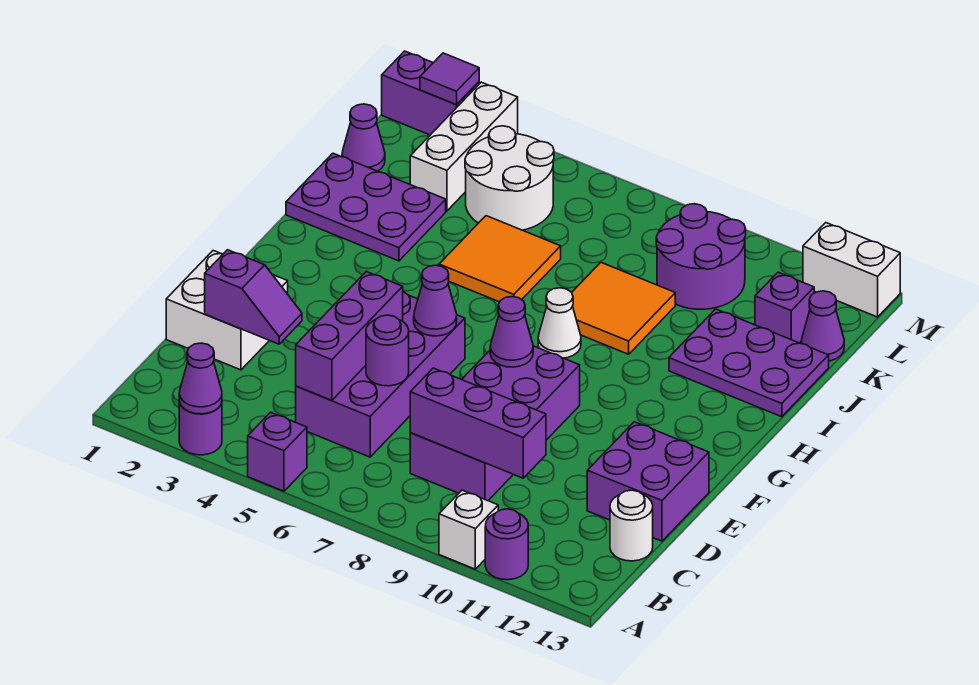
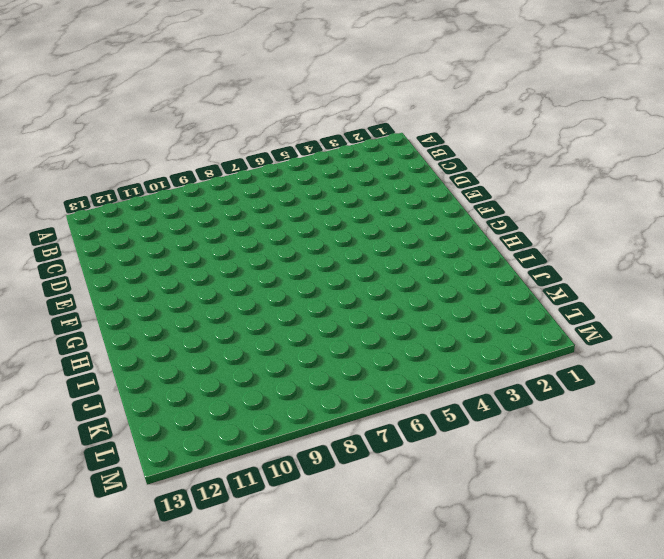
none -> purple round brick A3 level 1
none -> purple brick A5 level 1
none -> white brick A10 level 1
none -> purple round brick A11 level 1

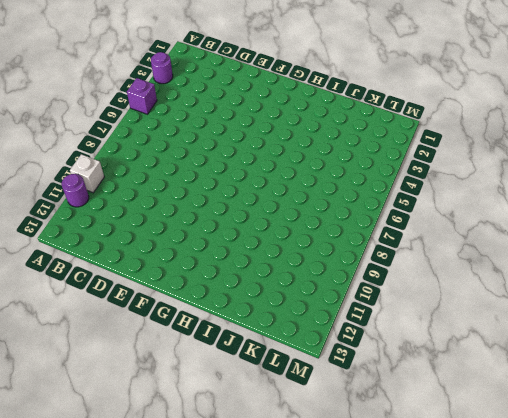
none -> purple brick C5:F6 level 1
none -> purple brick C8:F9 level 1
none -> white round brick C13 level 1
none -> white brick D1:E2 level 1

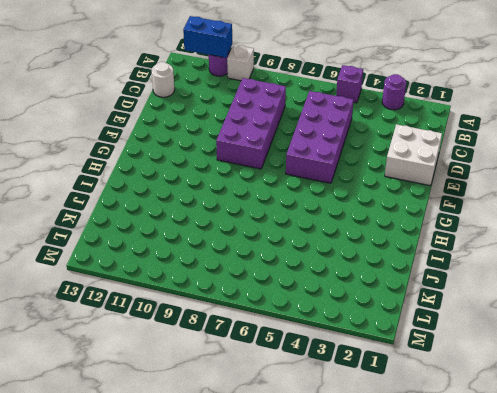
blue brick A11:A12 level 2 -> none
none -> purple brick D12:E13 level 1
none -> white cone H8 level 1
none -> purple plate I1:J3 level 1
none -> orange tile I5:J6 level 1

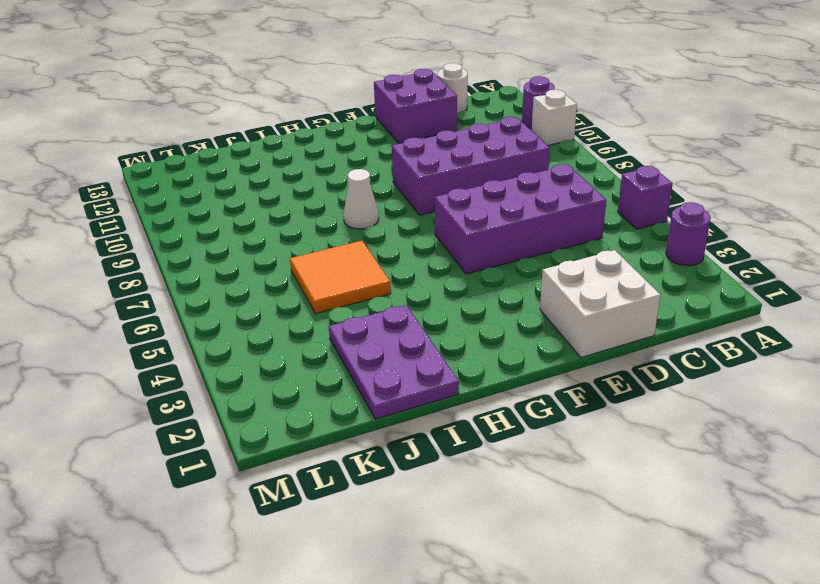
none -> orange tile I8:J9 level 1
none -> purple plate I11:J13 level 1
none -> purple cone K1 level 1
none -> white brick K3:M3 level 1

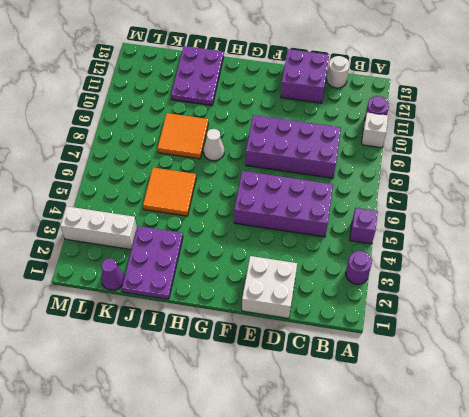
none -> white round brick K4:L5 level 1
none -> purple round brick K9:L10 level 1
none -> purple brick K12 level 1
none -> purple cone K13 level 1

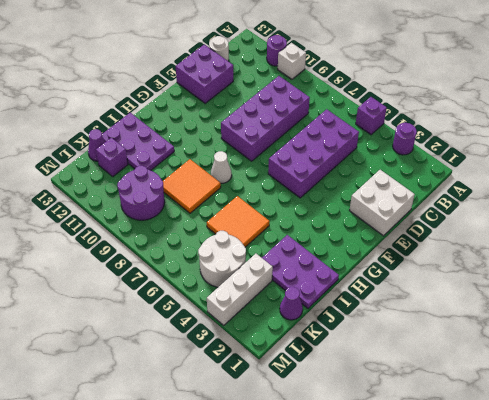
none -> purple brick M1:M2 level 1
none -> white brick M12:M13 level 1
none -> purple cone A3 level 2
none -> purple brick C5:E5 level 2

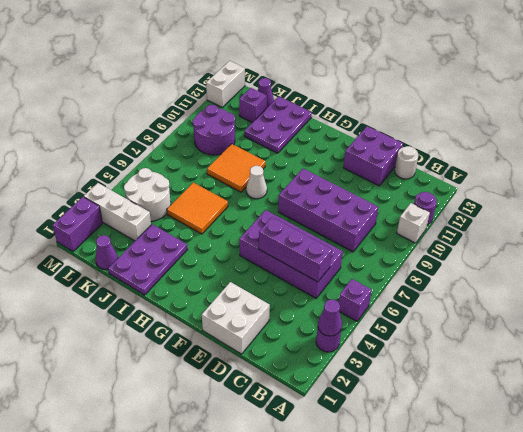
none -> purple brick C8:C10 level 2
none -> purple slope D2:D3 level 2 top 2
none -> purple round brick D6 level 2
none -> purple cone F6 level 2

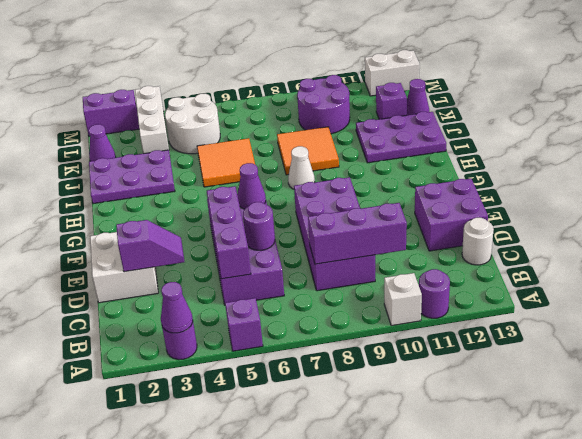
none -> purple cone F8 level 2
none -> purple tile M2 level 2

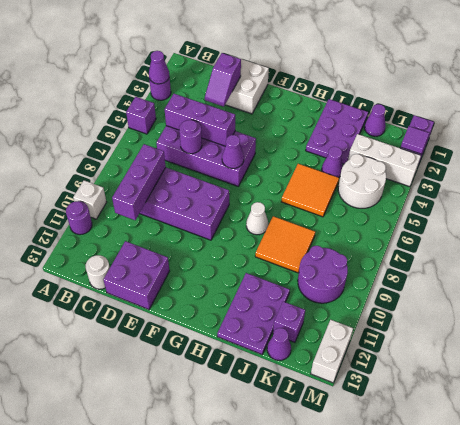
purple cone J4 level 1 -> purple cone F8 level 2

